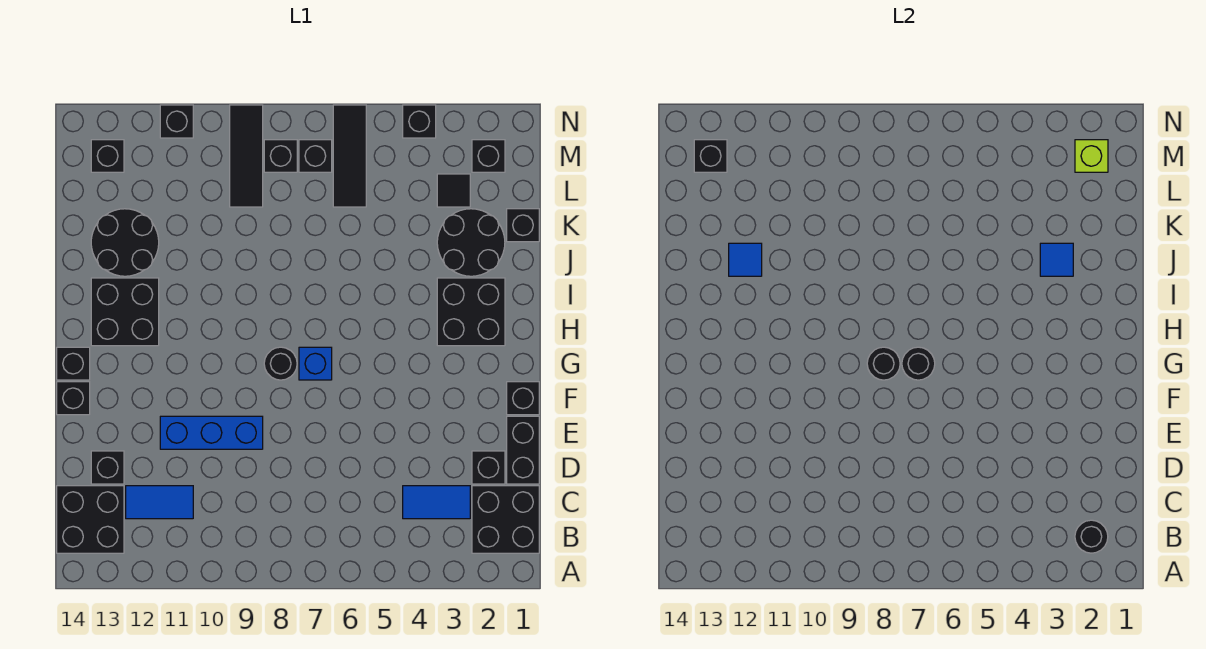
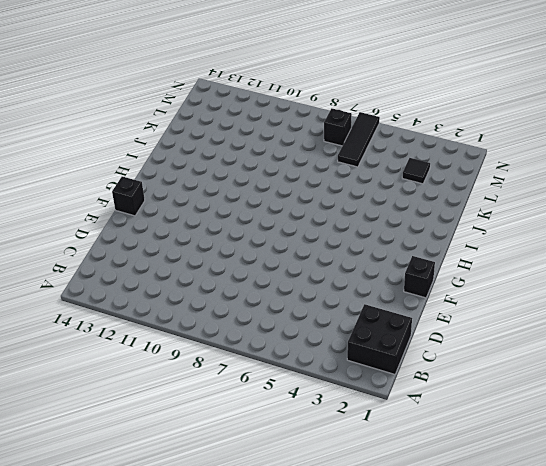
none -> black brick B13:C14 level 1
none -> blue tile C3:C4 level 1
none -> blue tile C11:C12 level 1
none -> black brick D1:E1 level 1

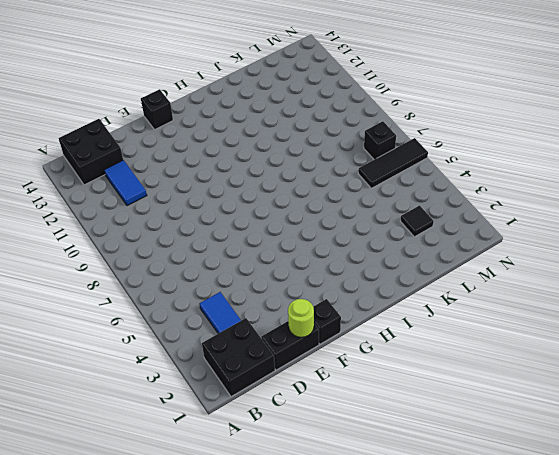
lime round brick E1 level 2 -> none
none -> black brick D2 level 1
none -> black brick D13 level 1
none -> blue brick E9:E11 level 1
none -> blue brick G7 level 1

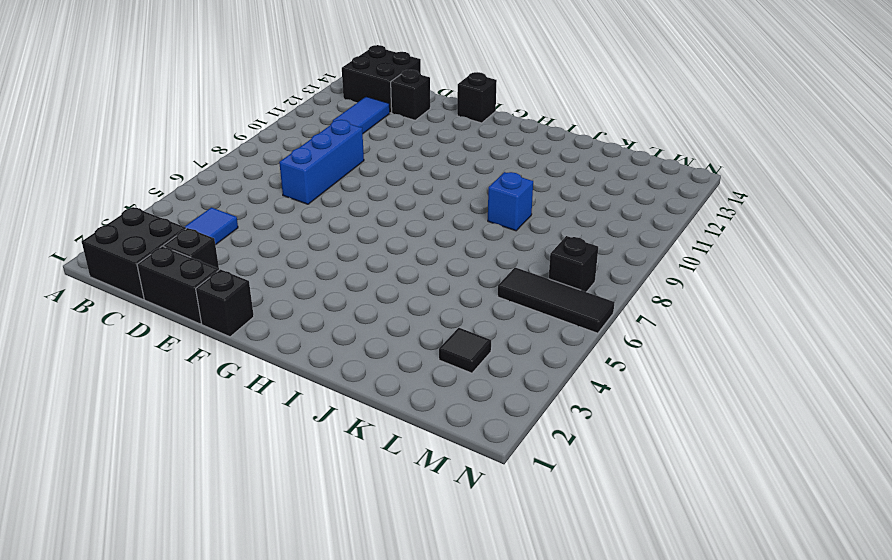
blue brick D7:D9 level 1 -> blue brick E9:E11 level 1
blue brick J9 level 1 -> blue brick G7 level 1
none -> black round brick G8 level 1
none -> black brick G14 level 1
none -> black brick H2:I3 level 1
none -> black brick H12:I13 level 1

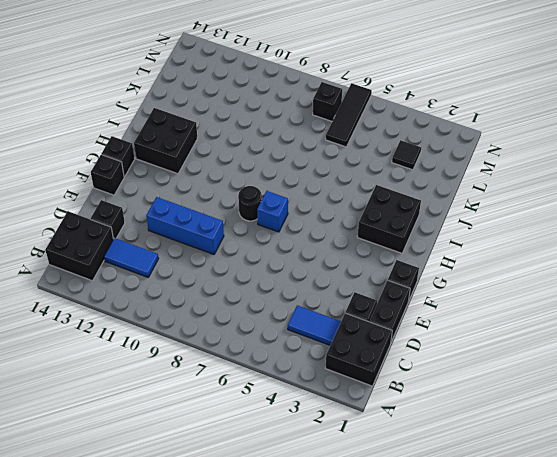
none -> black round brick J2:K3 level 1
none -> black round brick J12:K13 level 1
none -> black brick K1 level 1
none -> black tile L9:N9 level 1

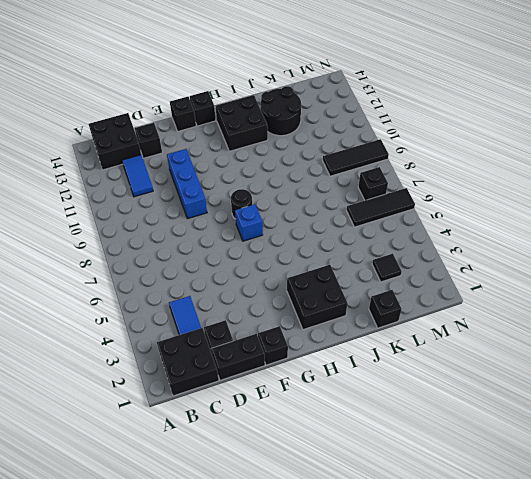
none -> black round brick J2:K3 level 1
none -> black brick M2 level 1
none -> black brick M8 level 1
none -> black brick M13 level 1

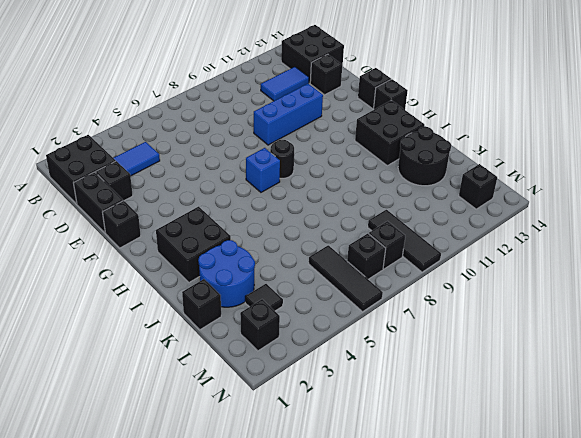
blue round brick J2:K3 level 1 -> black round brick J2:K3 level 1
none -> black brick N4 level 1
none -> black brick N11 level 1
none -> black round brick B2 level 2
none -> black round brick G7 level 2

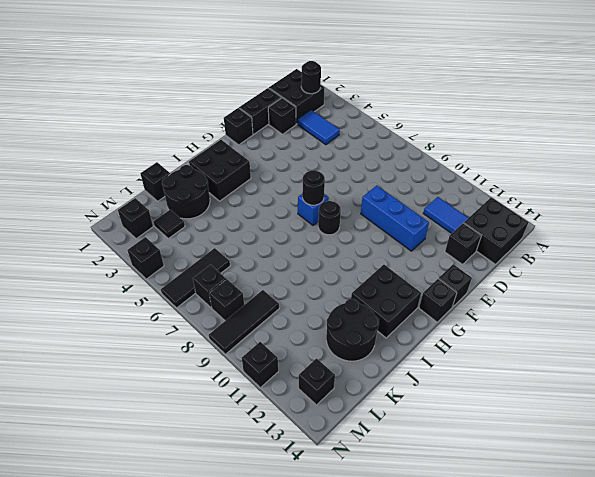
none -> black round brick G8 level 2
none -> blue tile J3 level 2
none -> blue tile J12 level 2
none -> lime brick M2 level 2

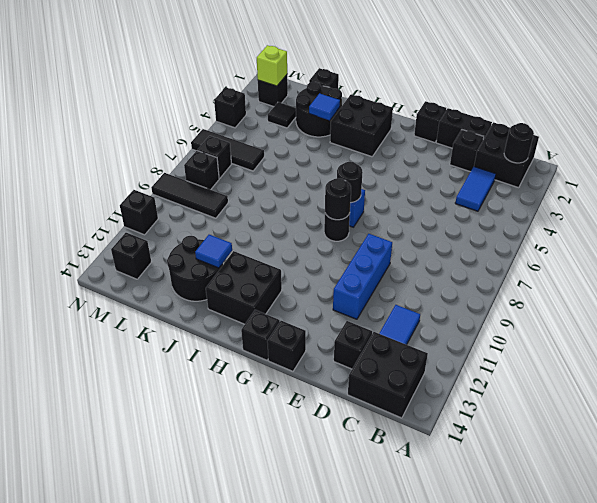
none -> black brick M13 level 2

